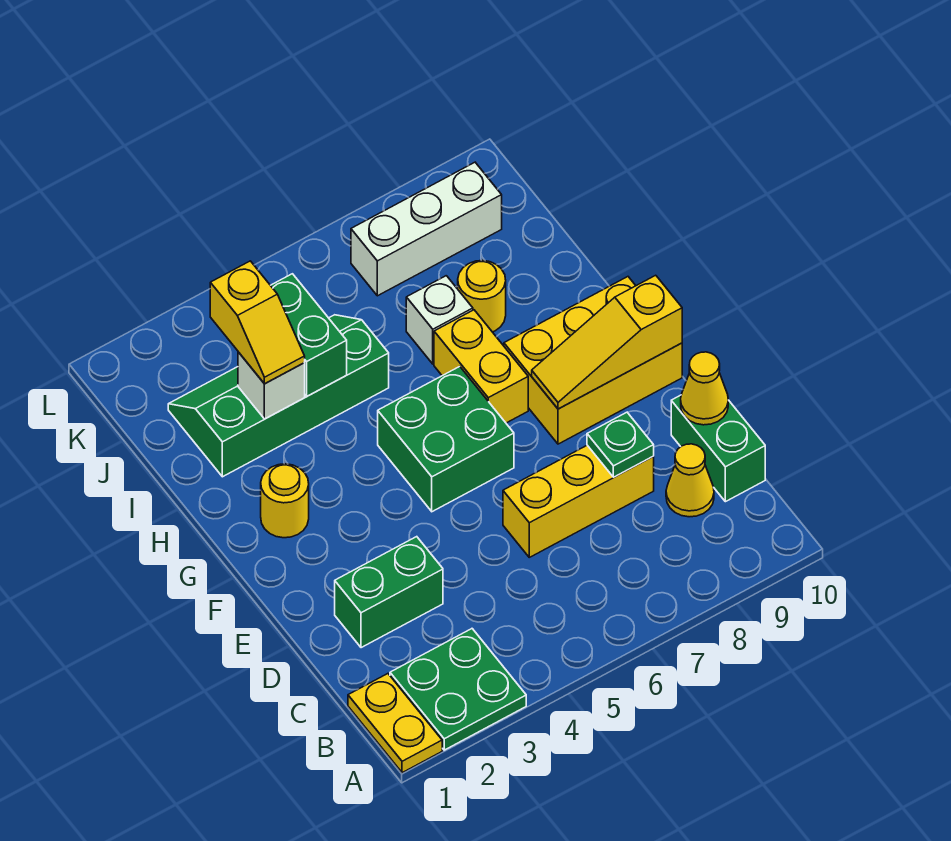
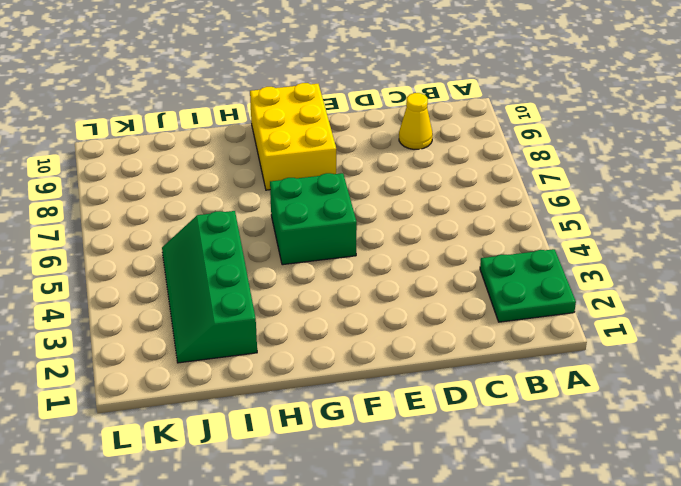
none -> yellow plate A1:B1 level 1
none -> green brick C10:D10 level 1
none -> green brick D2:D3 level 1

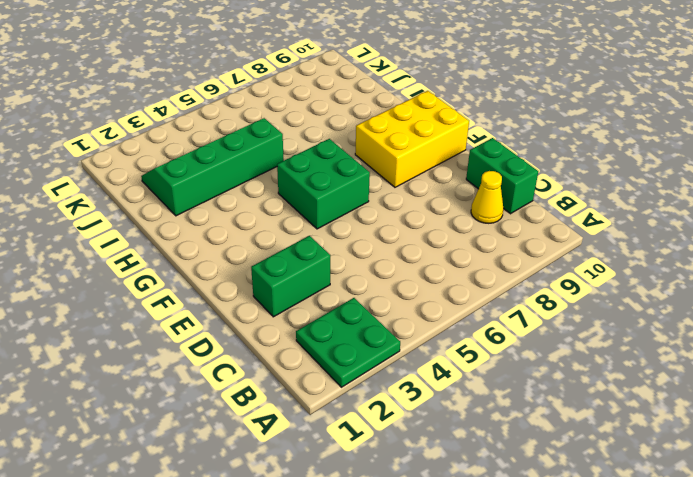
none -> yellow plate A1:B1 level 1
none -> yellow brick D6:D8 level 1
none -> yellow round brick G2 level 1

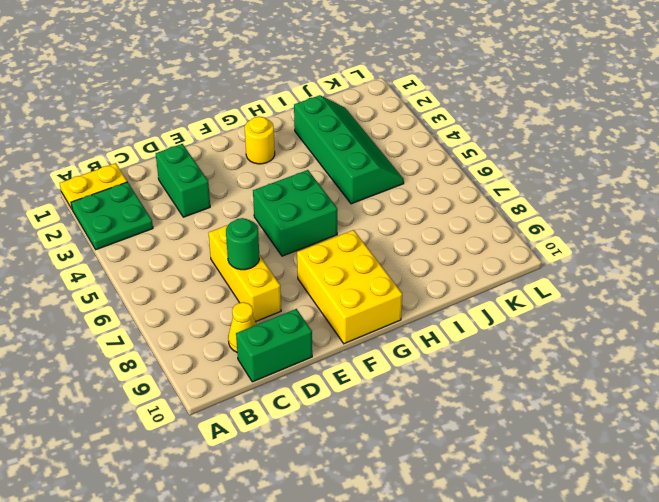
green round brick D7 level 2 -> none
none -> yellow brick G7:H7 level 1
none -> white brick I7 level 1
none -> yellow round brick I8 level 1

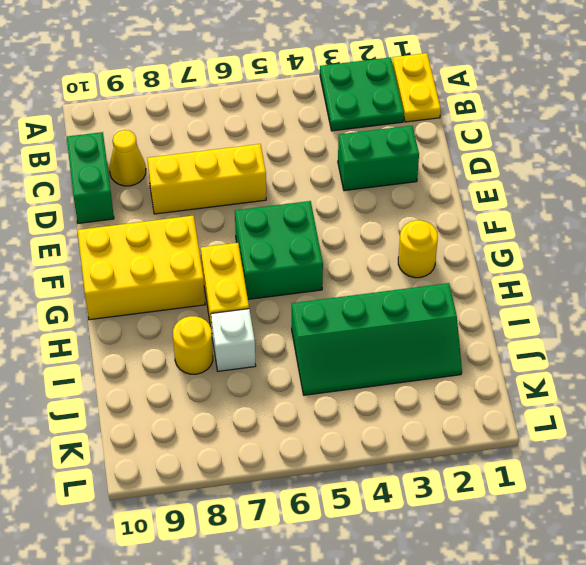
none -> white brick K7:K9 level 1
none -> green plate D8 level 2
none -> yellow cone D10 level 2

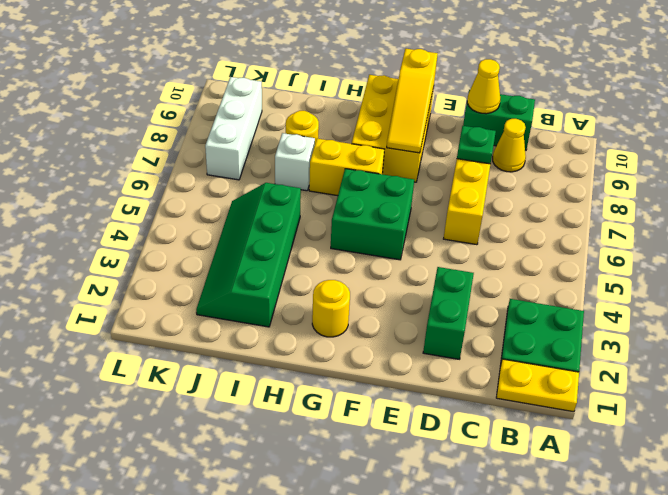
none -> white brick I3 level 2
none -> green brick I4:J4 level 2
none -> yellow slope I3:J3 level 3 top J

